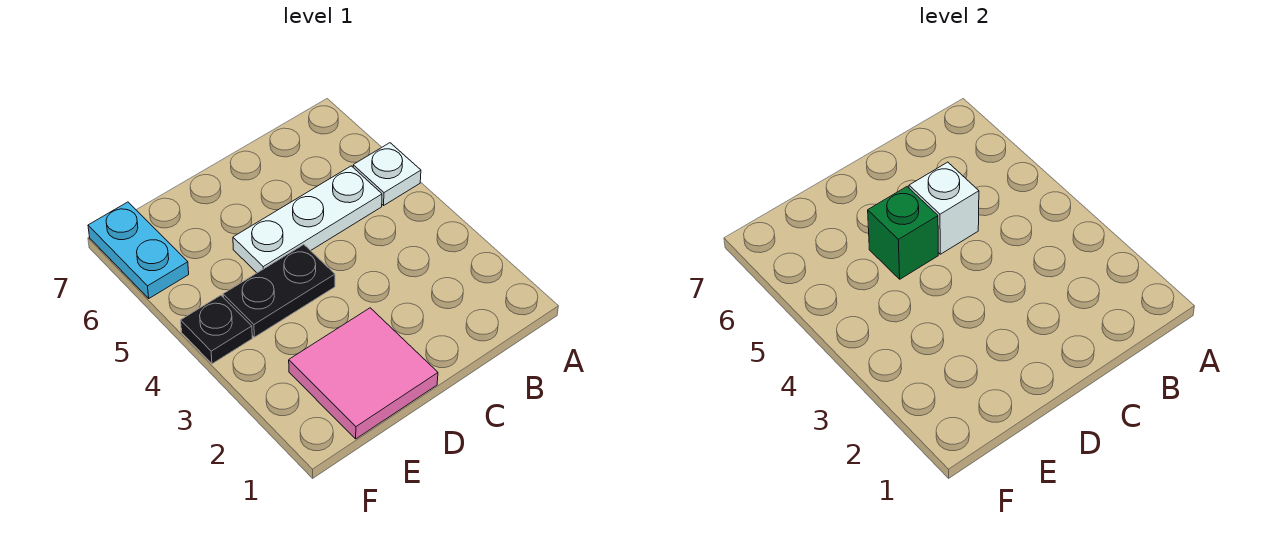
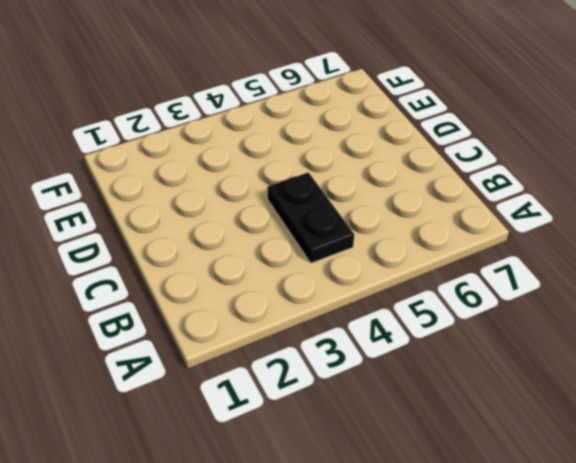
black plate B4:C4 level 1 -> black plate D4:E4 level 1
none -> white plate A5 level 1
none -> white plate B5:D5 level 1

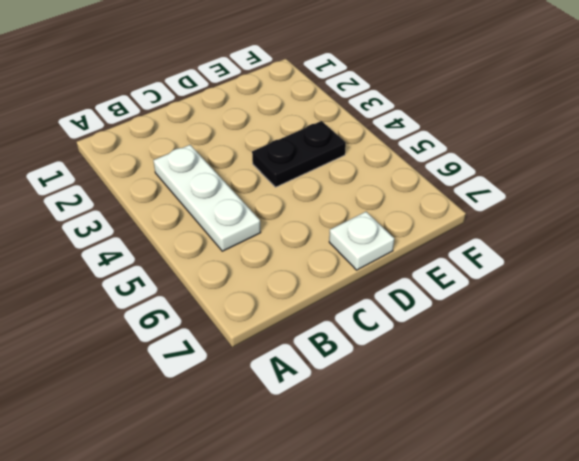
white plate B3:B5 level 1 -> white plate B5:D5 level 1
white plate D7 level 1 -> white plate A5 level 1
none -> pink tile D1:E2 level 1
none -> black plate F4 level 1

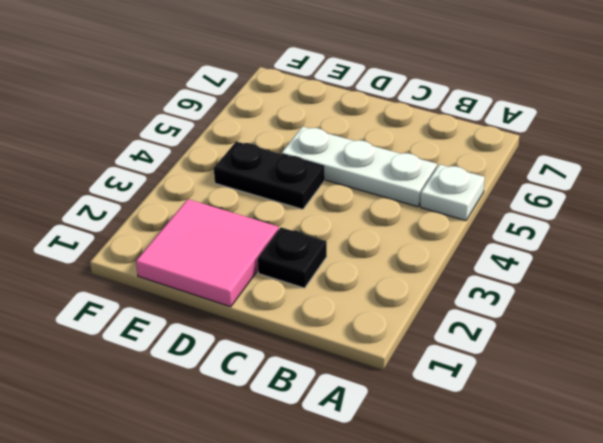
black plate C2 level 1 -> black plate F4 level 1
none -> cyan plate F6:F7 level 1
none -> white brick C5 level 2

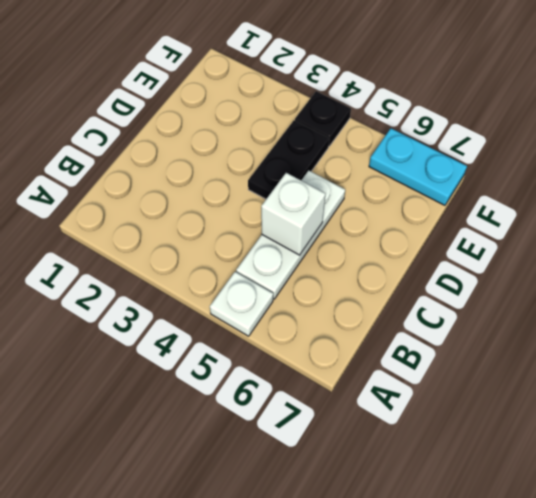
none -> pink tile D1:E2 level 1
none -> green brick D5 level 2

